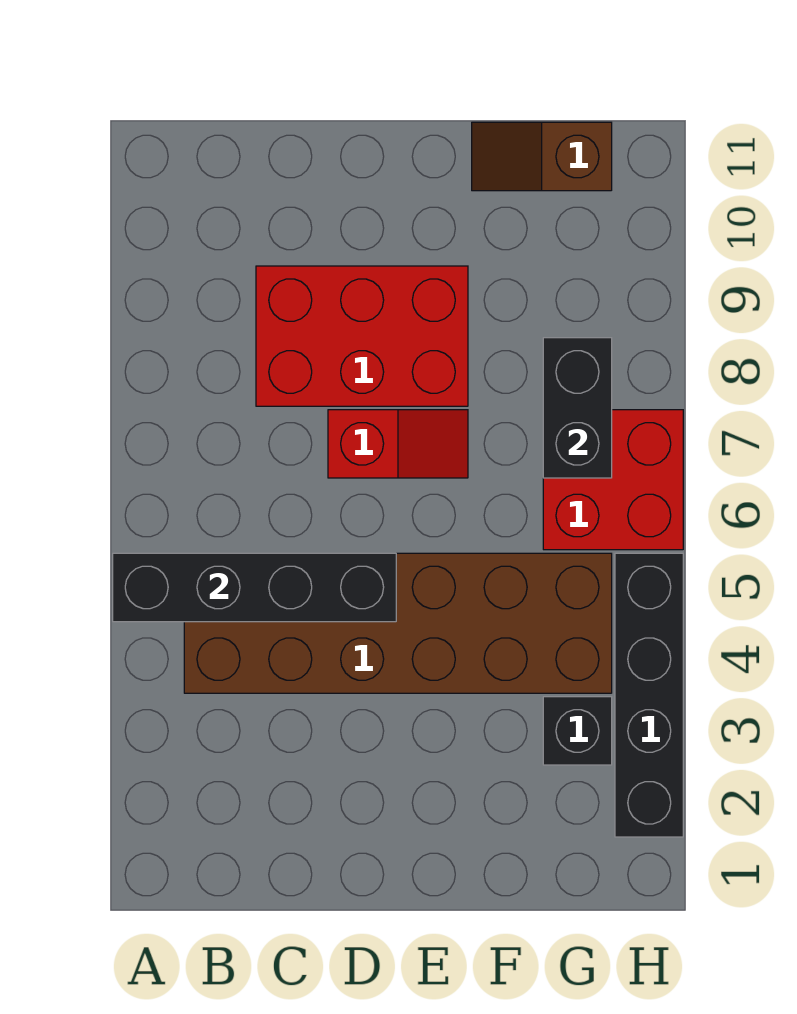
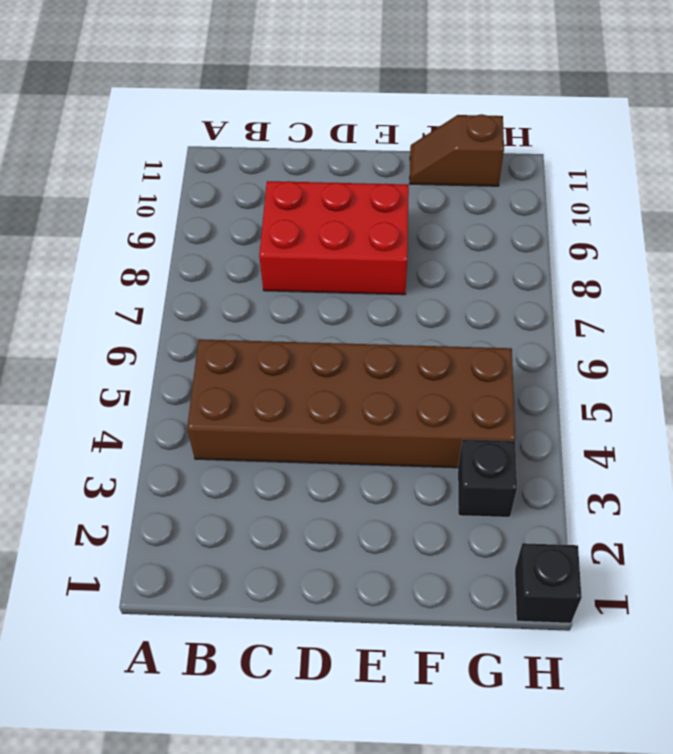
black brick H1 level 1 -> none
none -> red slope D7:E7 level 1 top D
none -> red brick G6:H7 level 1

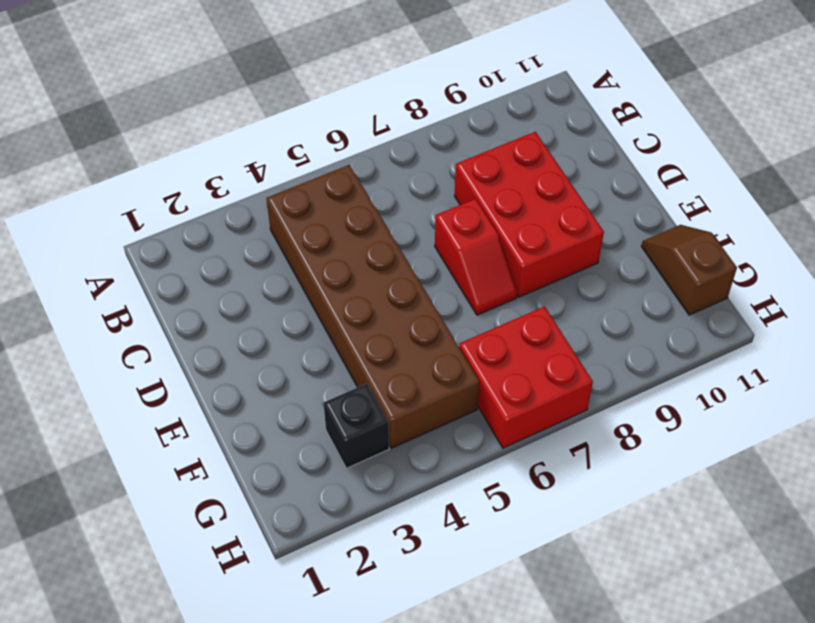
none -> black brick H2:H5 level 1
none -> black brick A5:D5 level 2

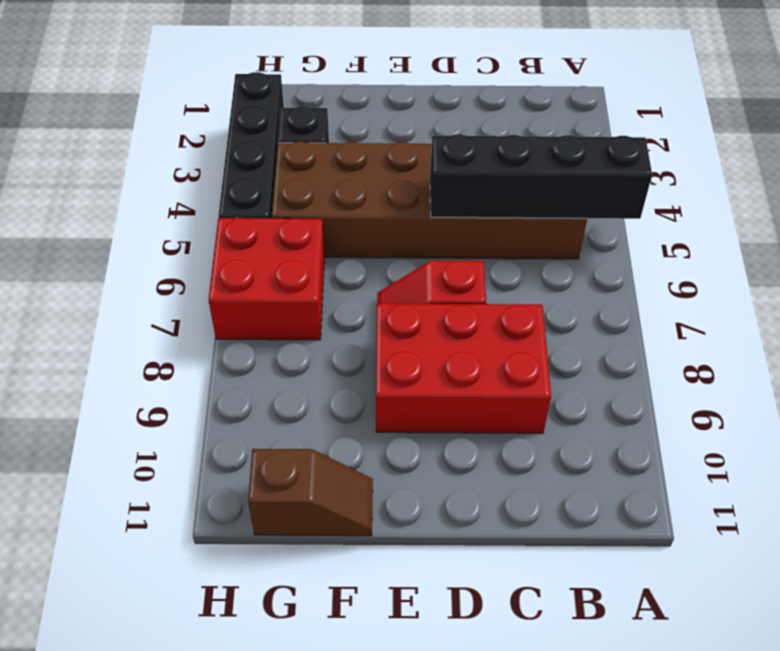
none -> black brick G7:G8 level 2

